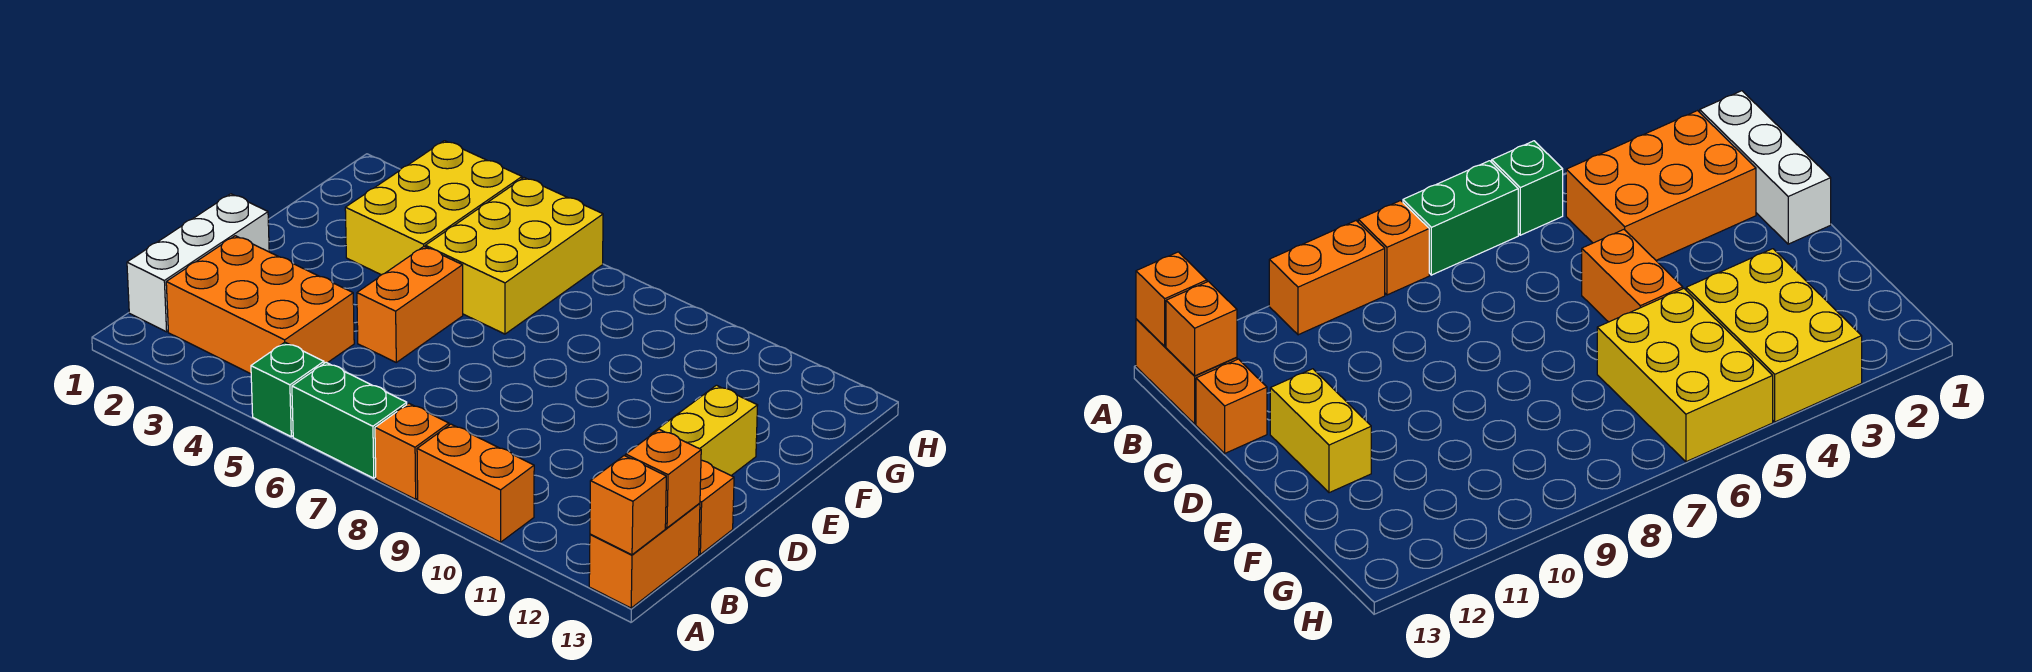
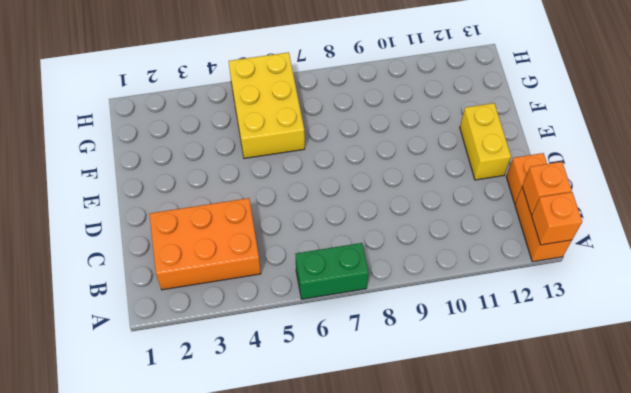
none -> green brick A5 level 1
none -> orange brick A8 level 1
none -> orange brick A9:A10 level 1

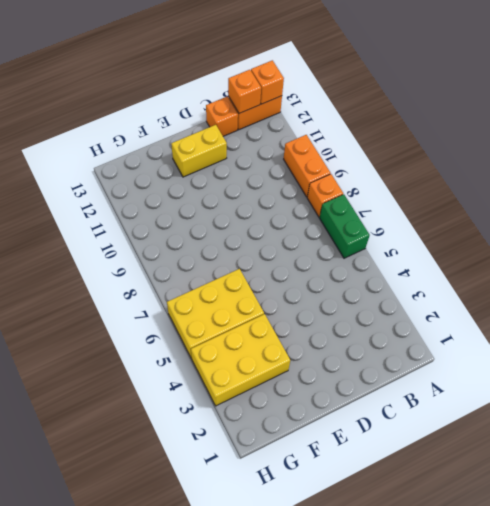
none -> green brick A5 level 1
none -> white brick B1:D1 level 1
none -> orange brick B2:C4 level 1

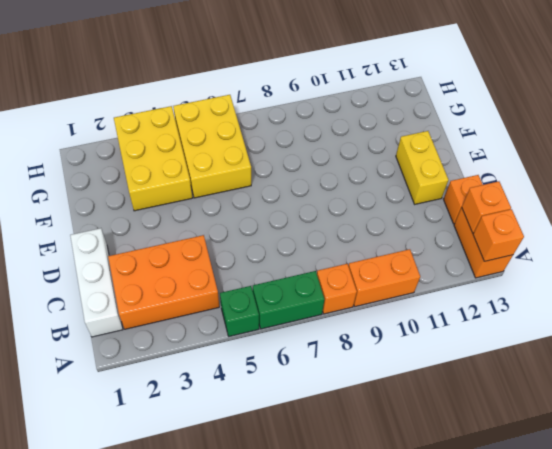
none -> orange brick D5:E5 level 1

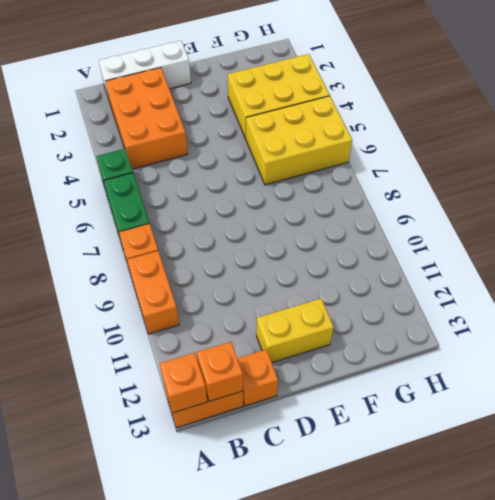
none -> orange brick D5:E5 level 1

